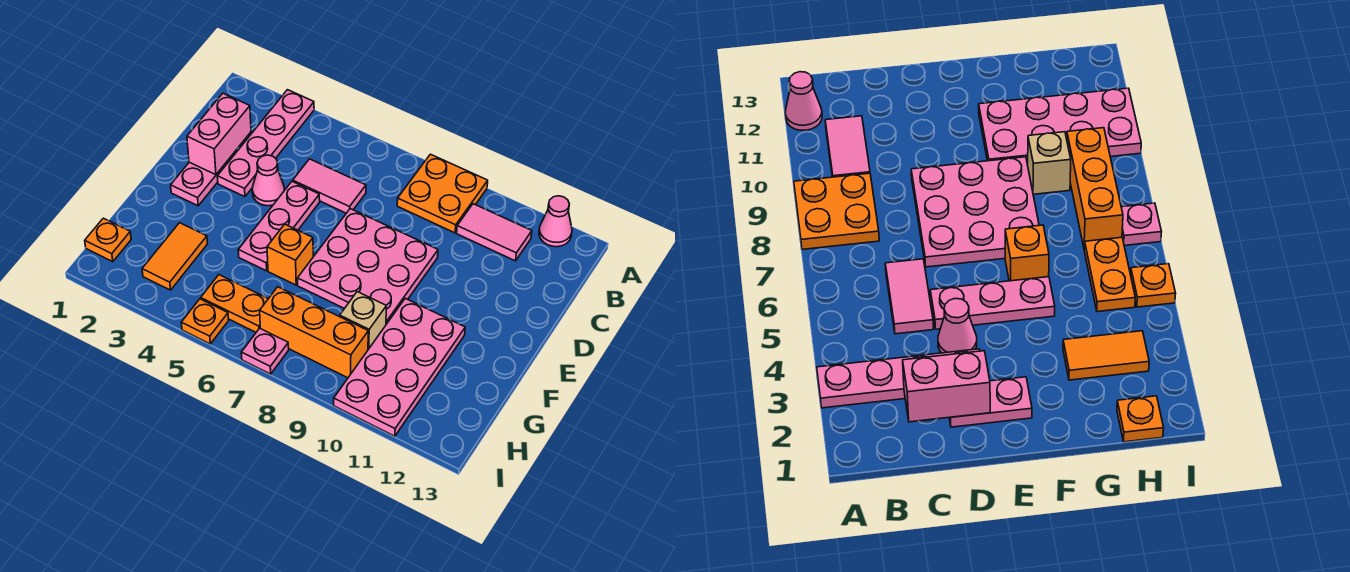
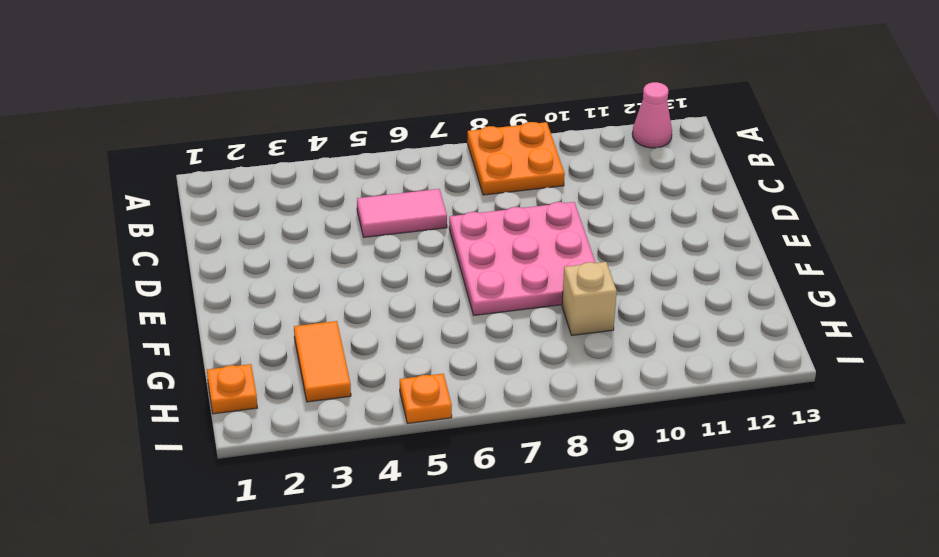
none -> pink plate A3:D3 level 1
none -> pink tile B10:B11 level 1
none -> pink plate D2:E2 level 1

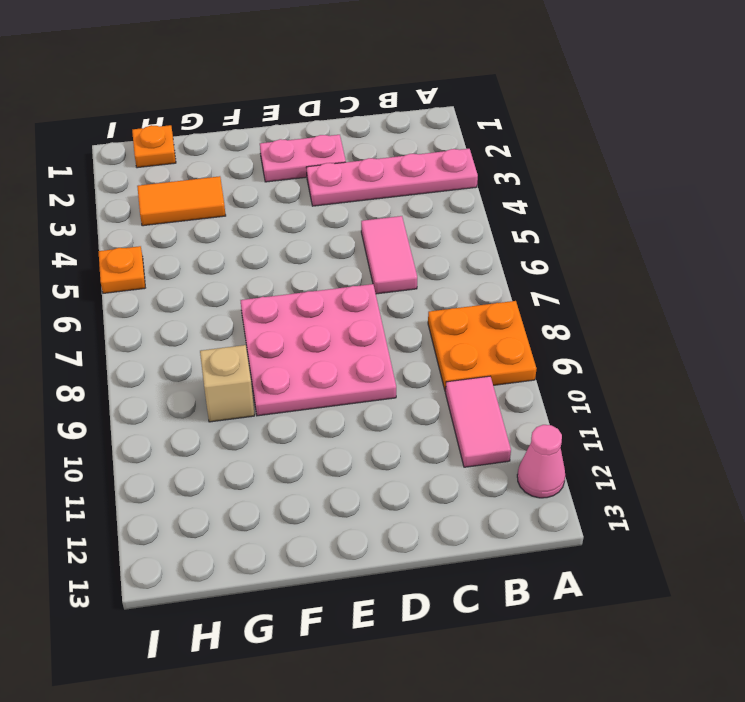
none -> pink cone D4 level 1
none -> pink plate D5:F5 level 1
none -> orange brick F6 level 1

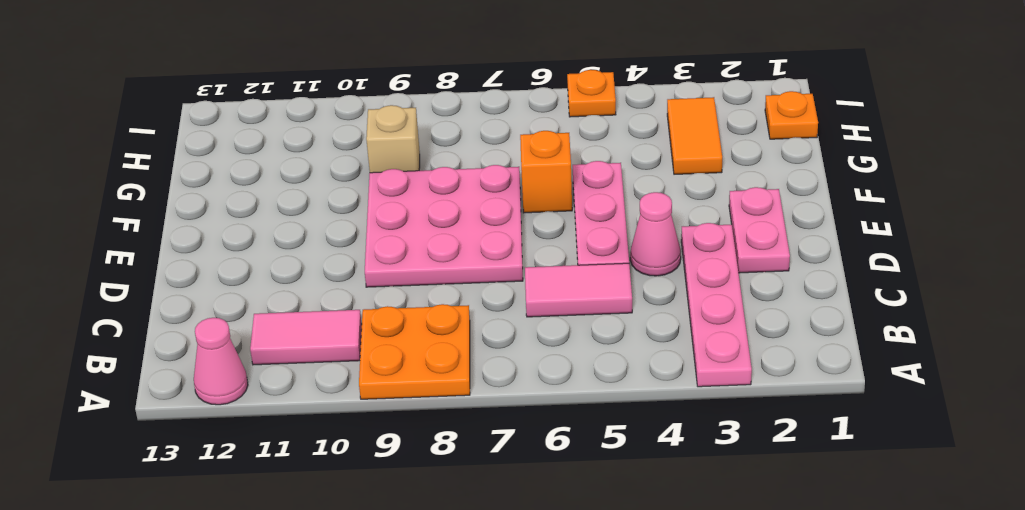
none -> pink plate F10:I11 level 1
none -> orange plate H5:H6 level 1
none -> orange brick H7:H9 level 1

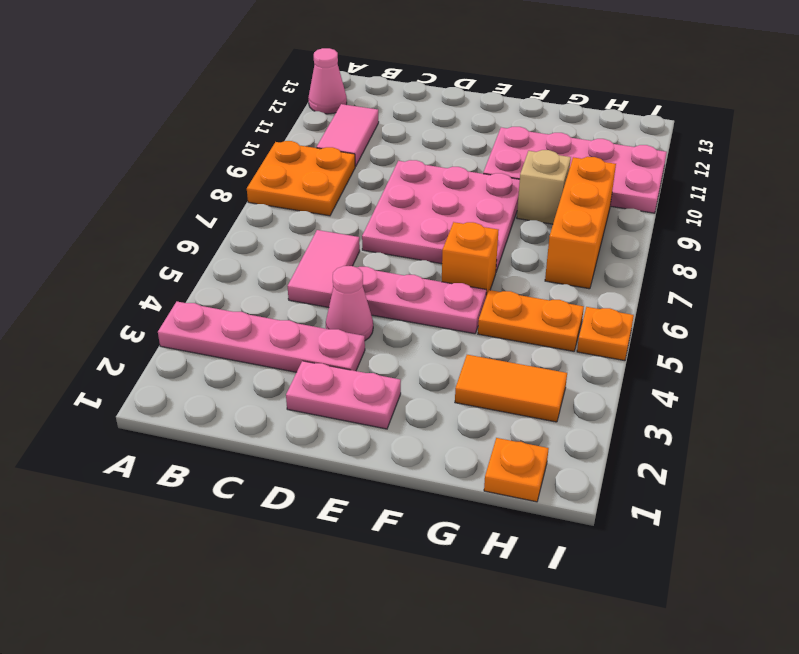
orange plate G5:H5 level 1 -> orange plate H5:H6 level 1
none -> pink plate I7 level 1
none -> pink brick C2:D2 level 2

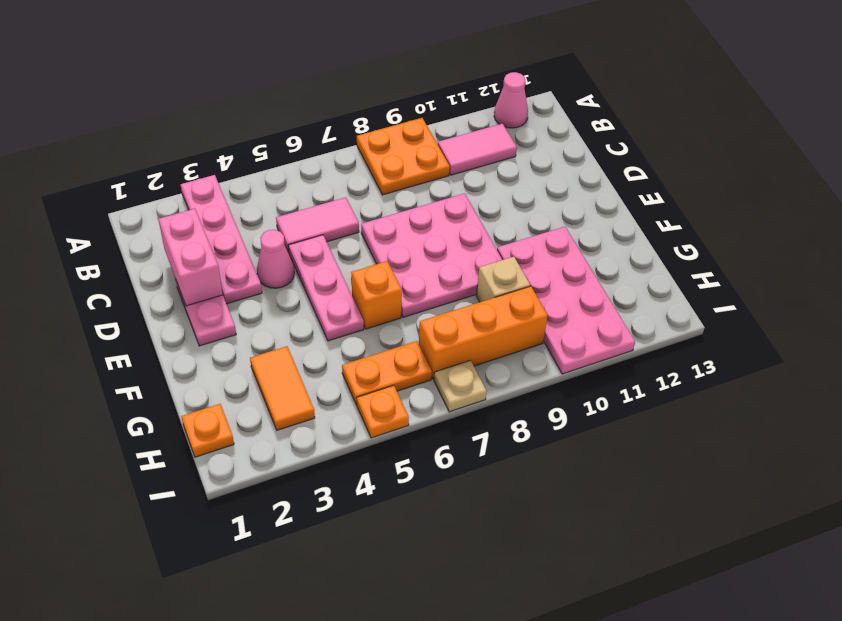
tan plate I7 level 1 -> pink plate I7 level 1

